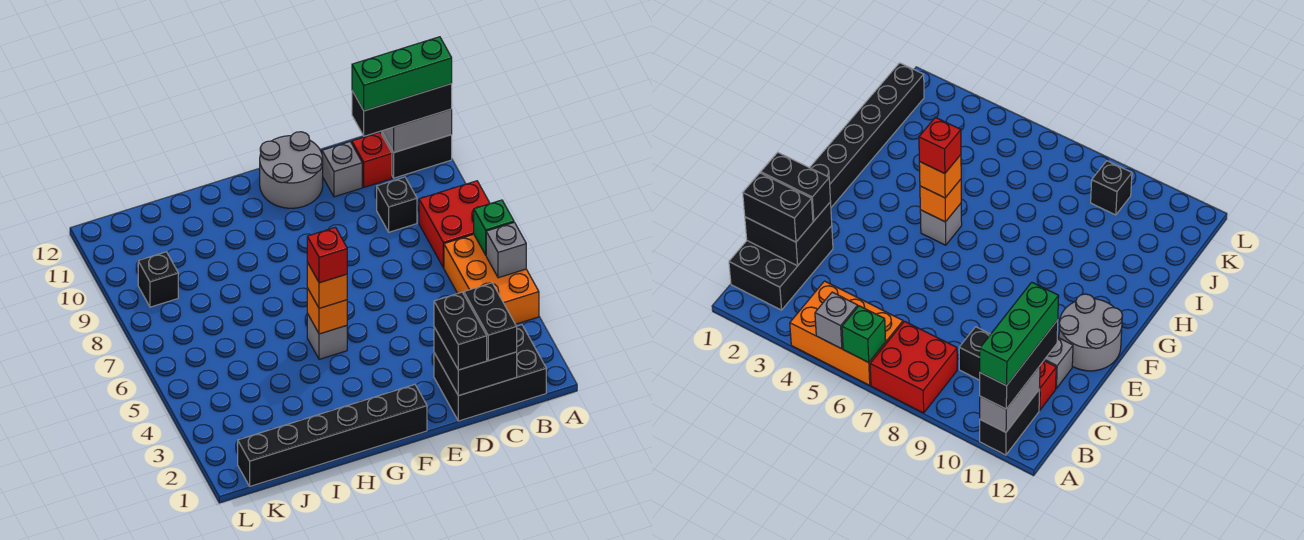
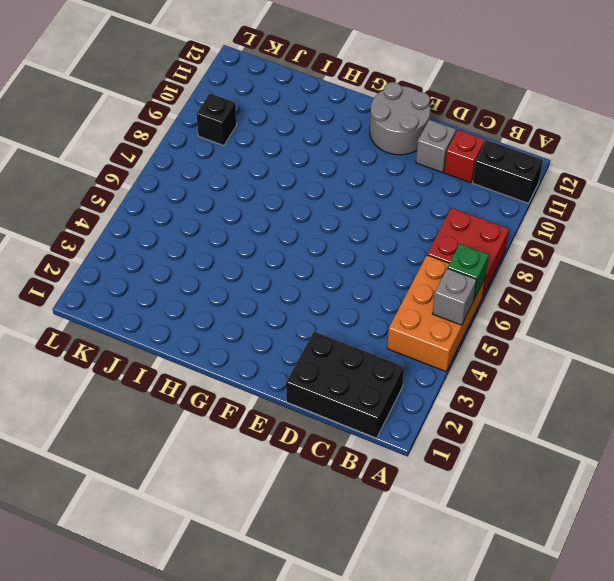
none -> black brick C9 level 1
none -> black brick F1:K1 level 1
none -> grey brick G5 level 1

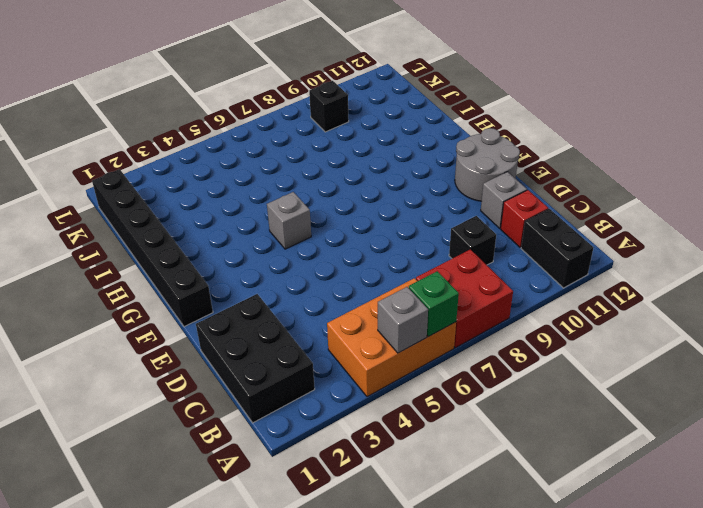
none -> grey brick A11:B11 level 2
none -> black brick C1:D2 level 2
none -> orange brick G5 level 2

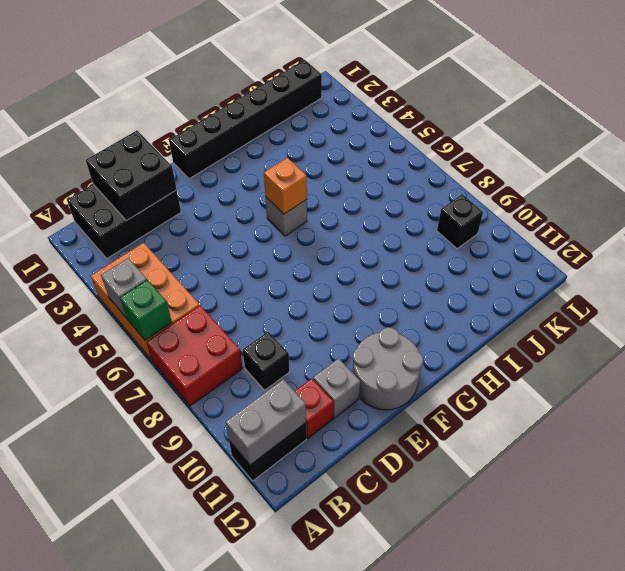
none -> black brick A11:C11 level 3
none -> black brick C1:C2 level 3
none -> black brick D1:D2 level 3

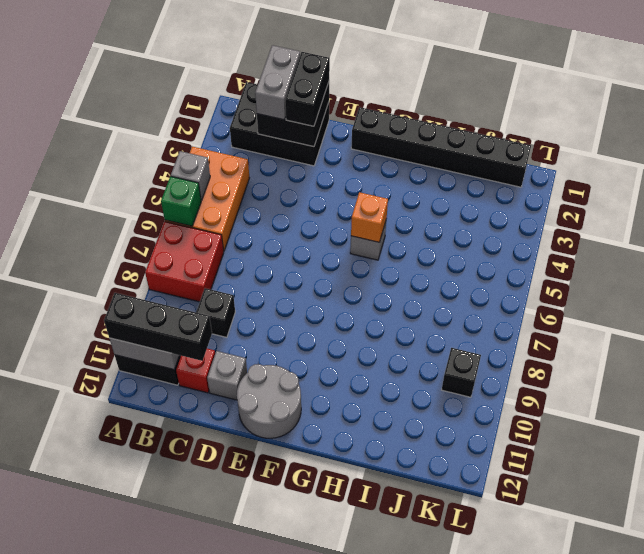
grey brick C1:C2 level 3 -> black brick C1:C2 level 3
none -> orange brick G5 level 3
none -> green brick A11:C11 level 4
none -> red brick G5 level 4

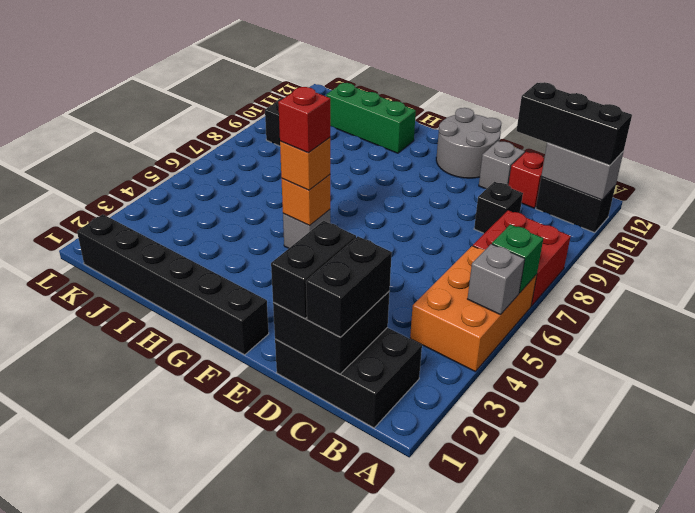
green brick H11:J11 level 1 -> green brick A11:C11 level 4

